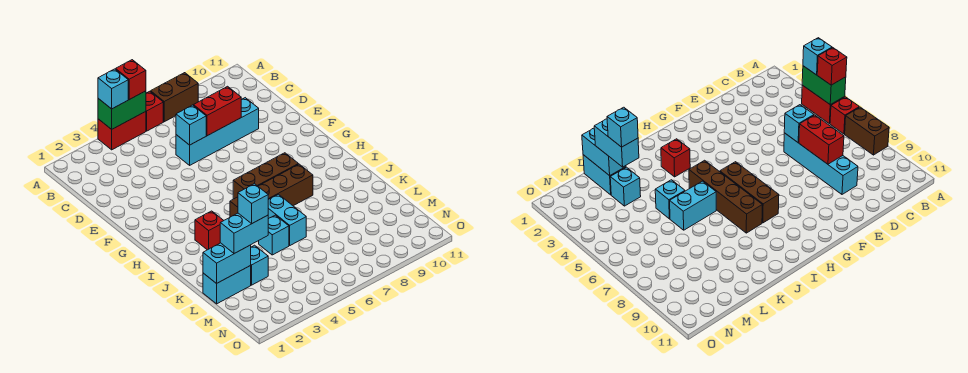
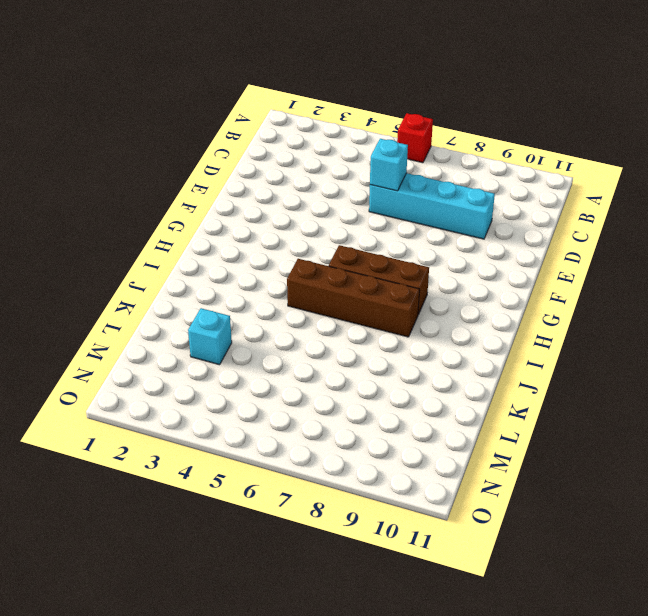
none -> red brick A4:A5 level 1
none -> brown brick A7:A8 level 1
none -> red brick I3 level 1

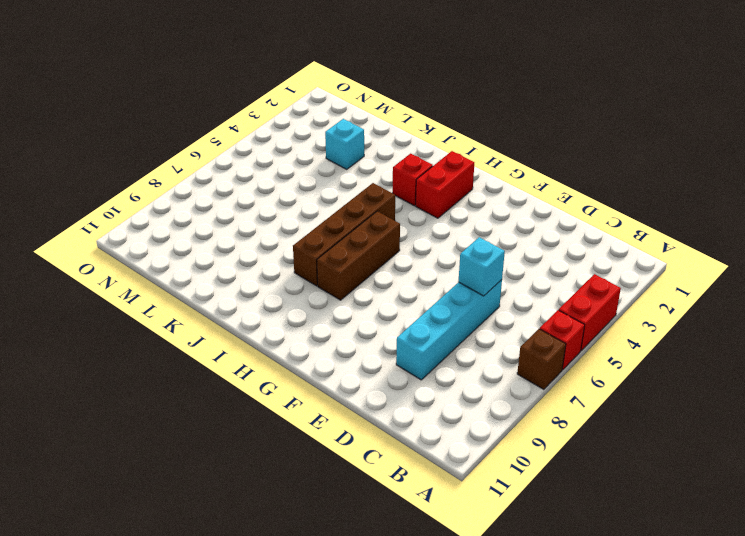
brown brick A7 level 1 -> brown brick A7:A8 level 1
red brick H2:H3 level 1 -> red brick D7:D8 level 2
none -> cyan brick J6:K6 level 1
none -> cyan brick K5 level 1
none -> cyan brick L1:L2 level 1

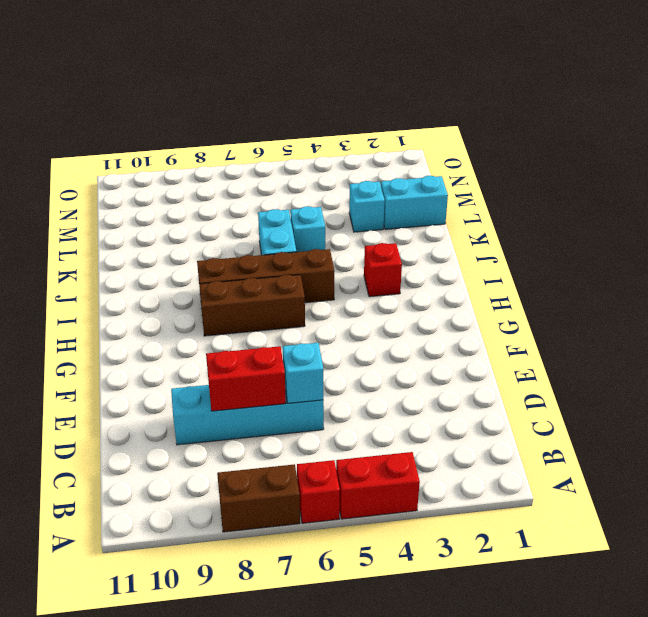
none -> green brick A4:A5 level 2
none -> cyan brick L1:L2 level 2
none -> cyan brick A4 level 3

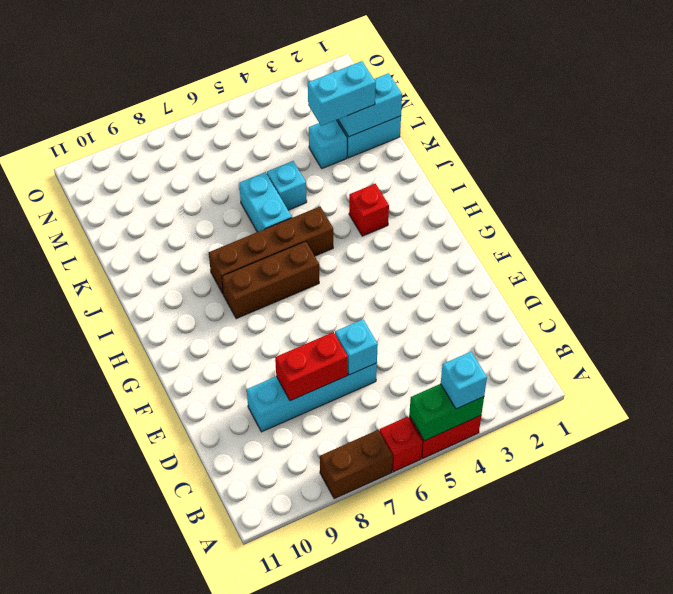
none -> red brick A5 level 3
none -> cyan brick L3 level 4

